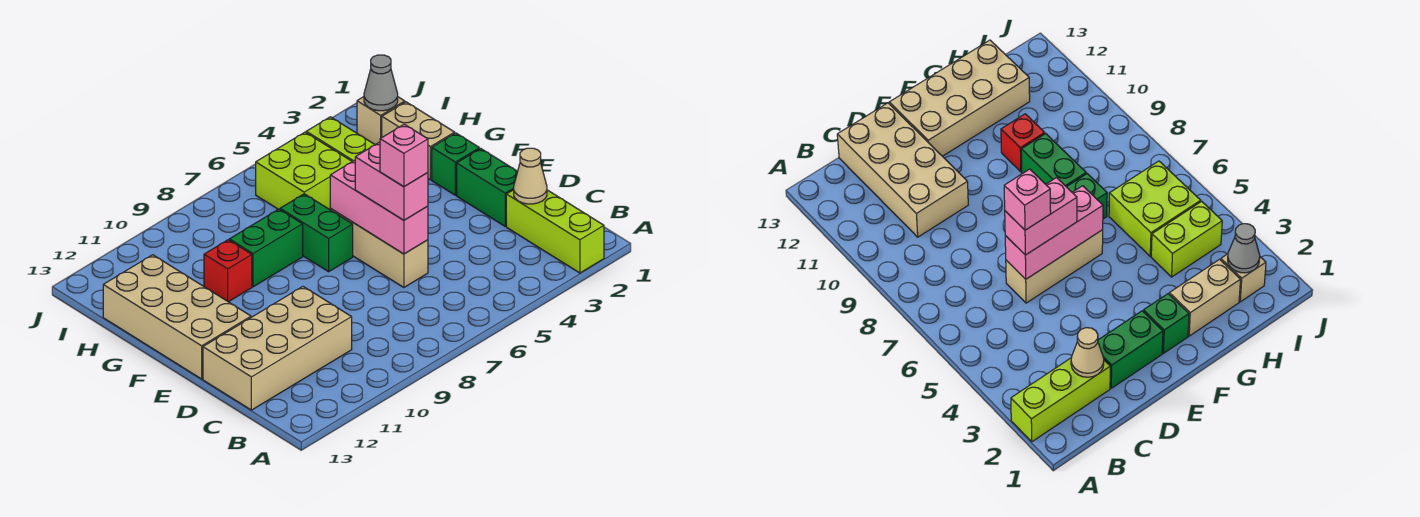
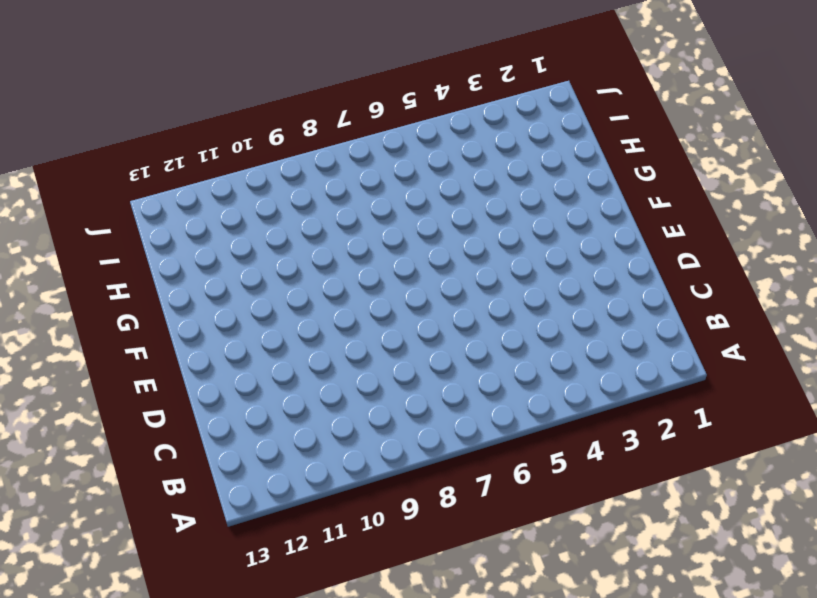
none -> lime brick A2:C2 level 1
none -> tan brick C10:D13 level 1
none -> green brick D2:E2 level 1

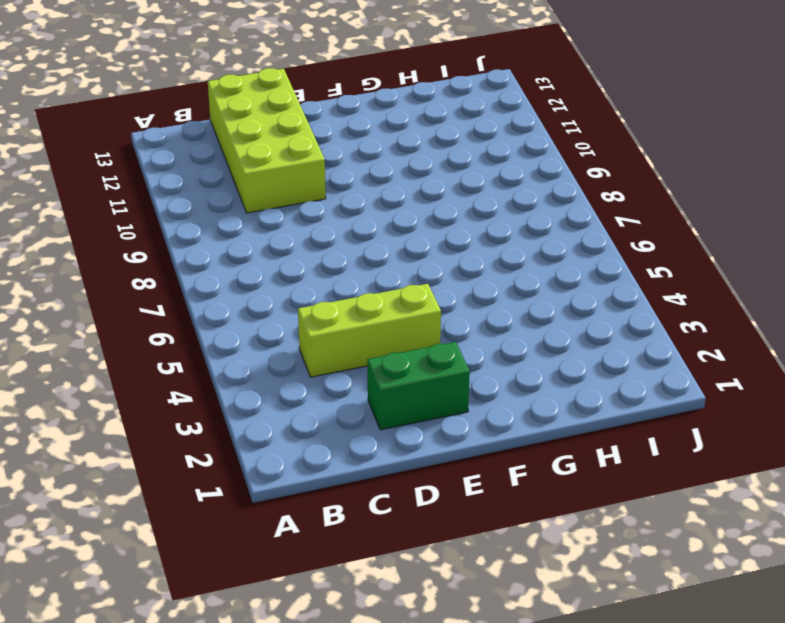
lime brick C4:E4 level 1 -> lime brick A2:C2 level 1
lime brick C10:D13 level 1 -> tan brick C10:D13 level 1
none -> tan brick D6:F6 level 1
none -> tan brick E12:H13 level 1
none -> green brick F2 level 1

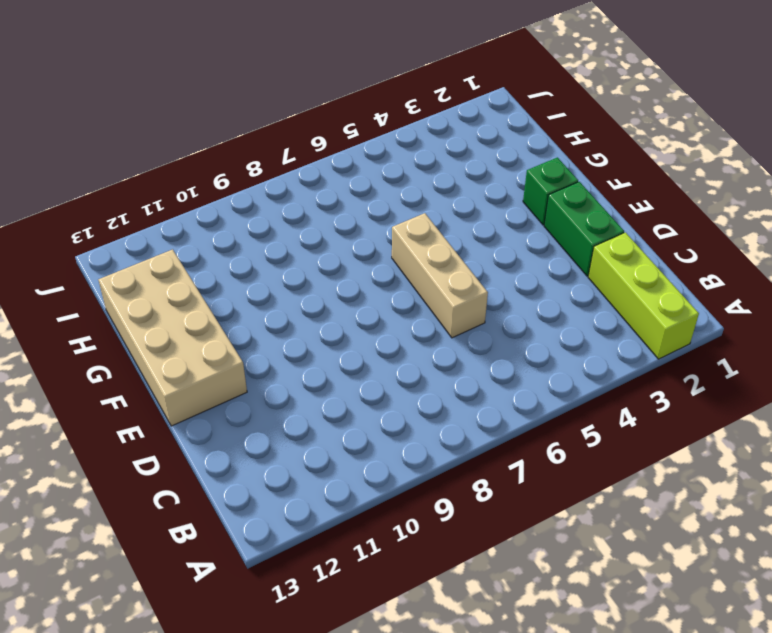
none -> tan brick C10:D13 level 1
none -> green brick F7:G7 level 1
none -> tan brick G2:H2 level 1

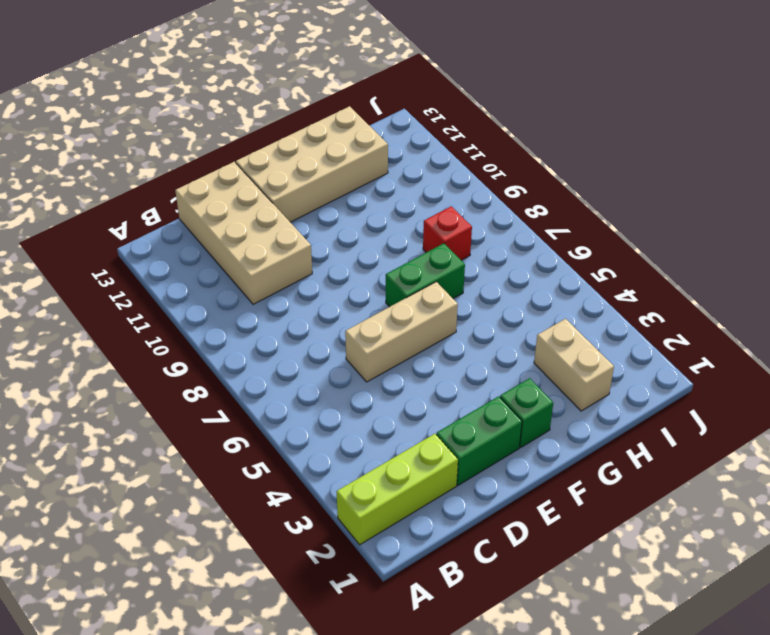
tan brick H2:H3 level 1 -> tan brick G2:H2 level 1
red brick H8 level 1 -> red brick G10 level 1
none -> green brick G8:G9 level 1
none -> lime brick H4:I4 level 1
none -> lime brick H5:I6 level 1

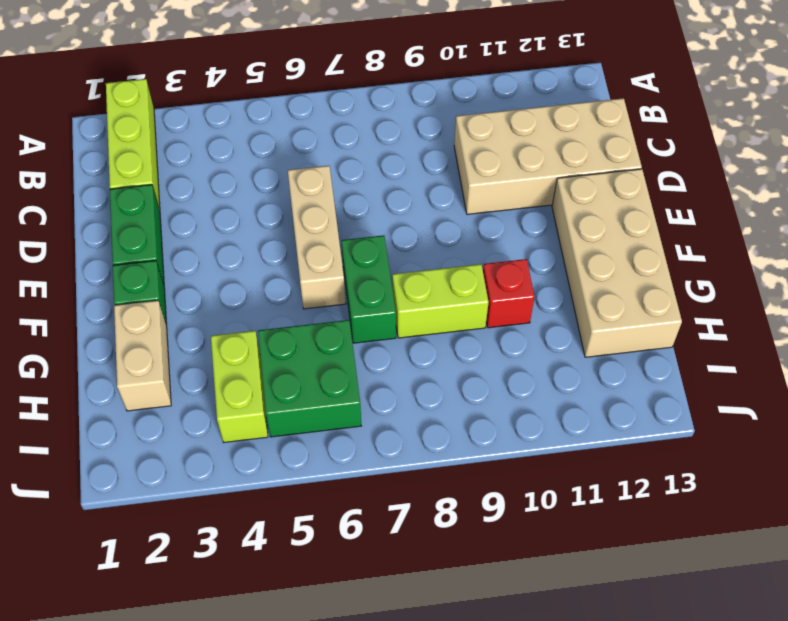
lime brick G8:G9 level 1 -> green brick G8:G9 level 1
green brick H5:I6 level 1 -> lime brick H5:I6 level 1
none -> tan brick I2 level 1
none -> tan cone C2 level 2
none -> pink brick D6:F6 level 2

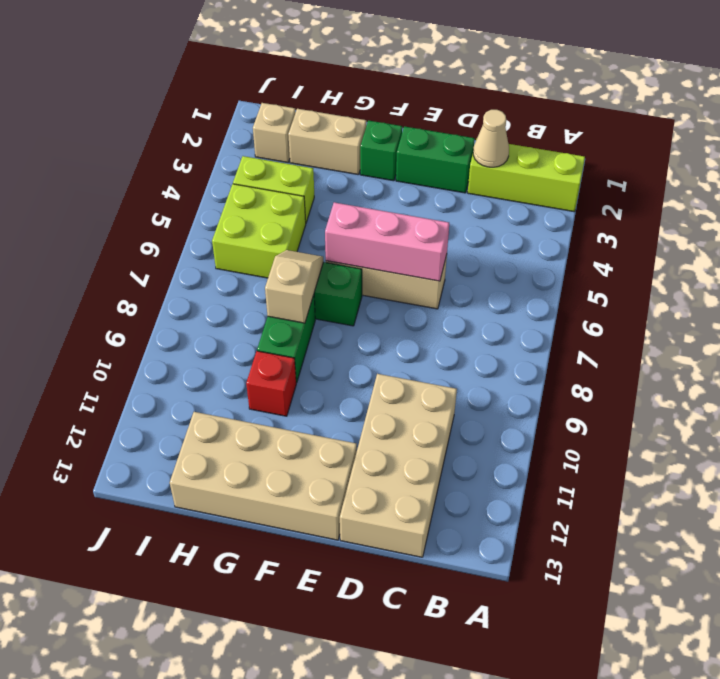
tan slope G7:G8 level 2 top 8 -> none
none -> grey cone I2 level 2
none -> pink brick D6:E6 level 3
none -> pink brick D6 level 4

